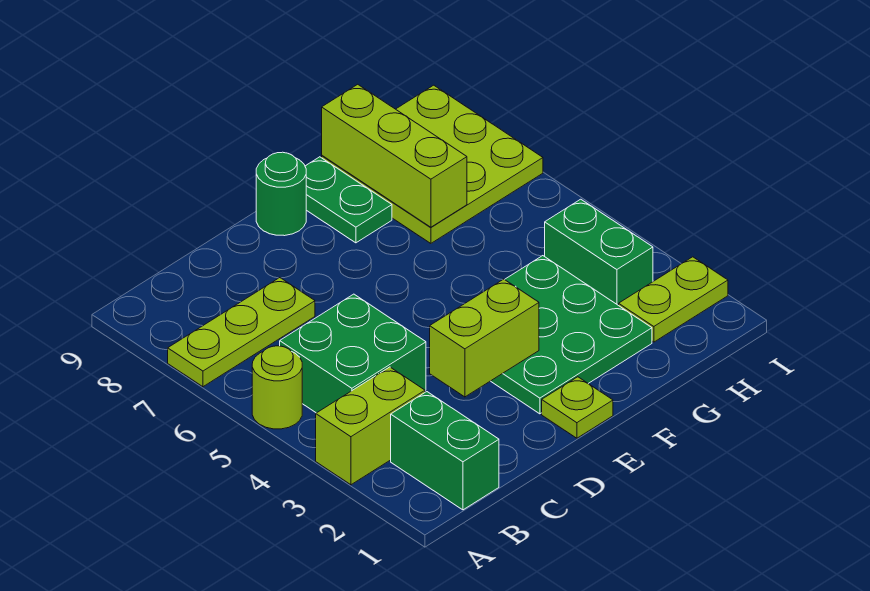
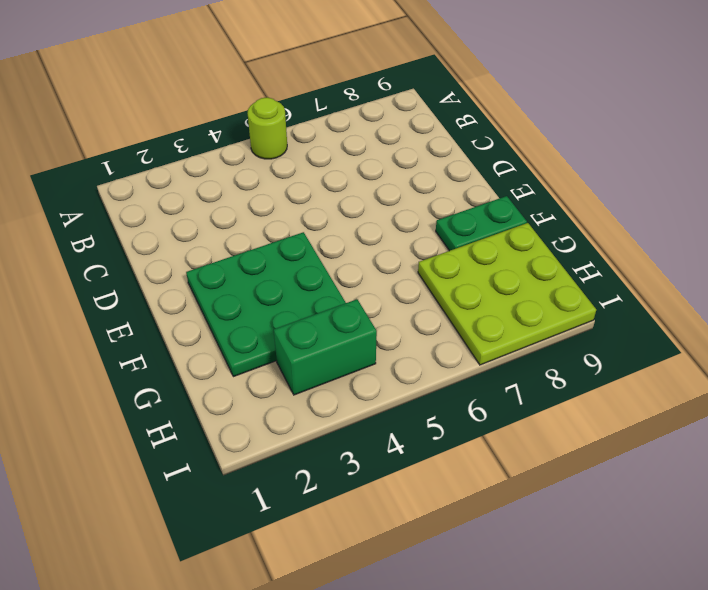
none -> lime brick A3:B3 level 1
none -> lime plate A7:C7 level 1
none -> green brick B1:B2 level 1

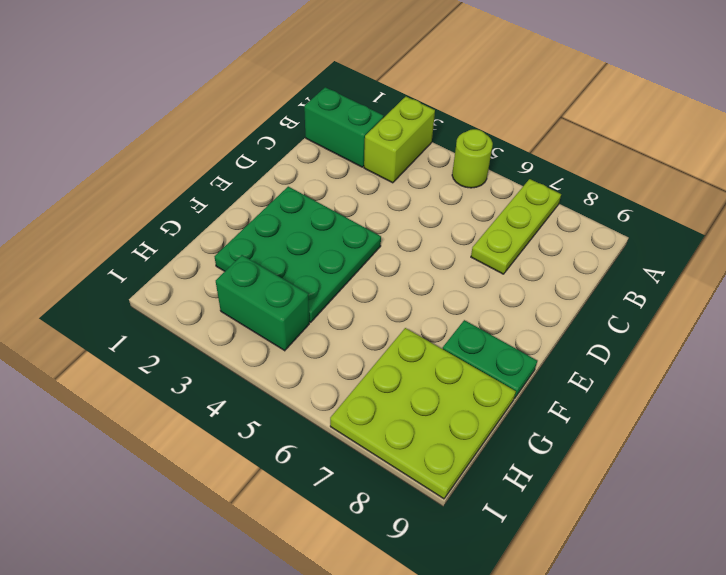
none -> green brick B4:C5 level 1
none -> lime plate E1 level 1
none -> green round brick E9 level 1

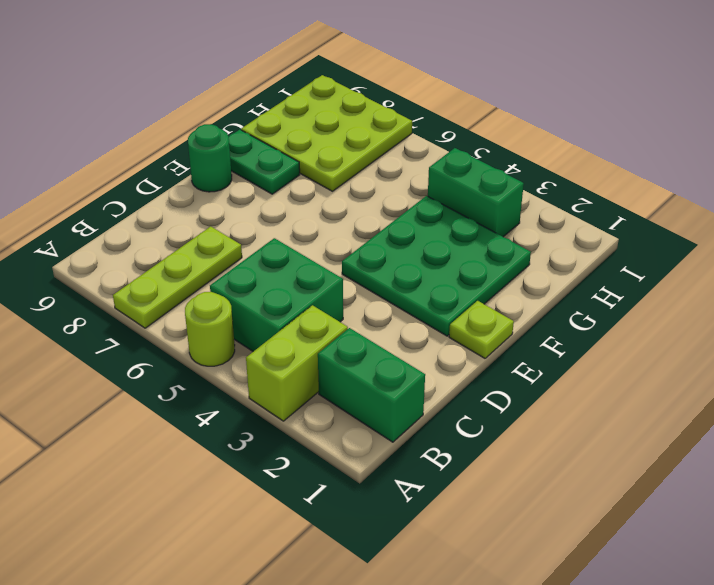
none -> lime plate H2:I2 level 1
none -> lime brick D3:E3 level 2
none -> lime brick G7:G9 level 2

